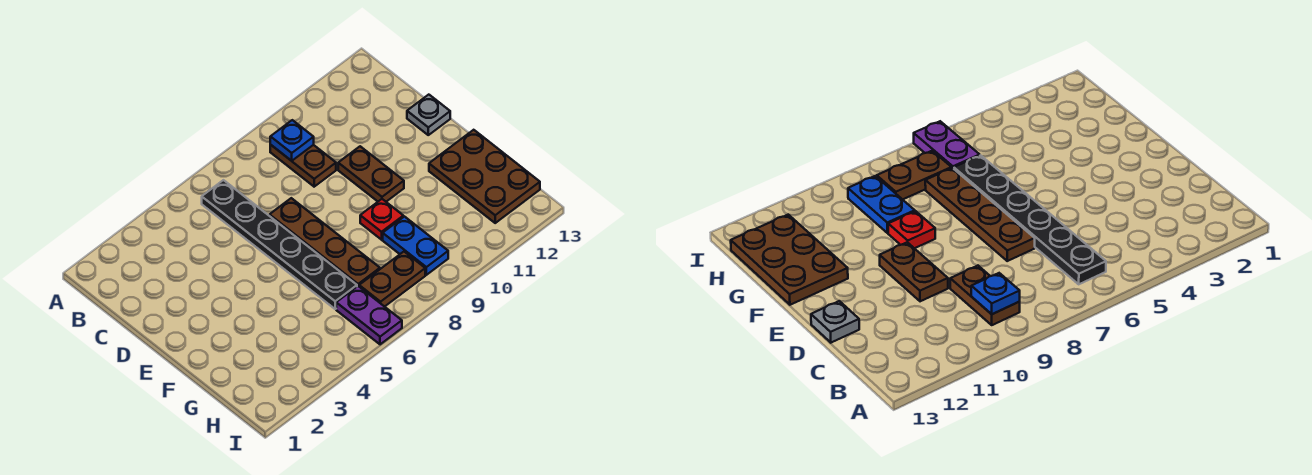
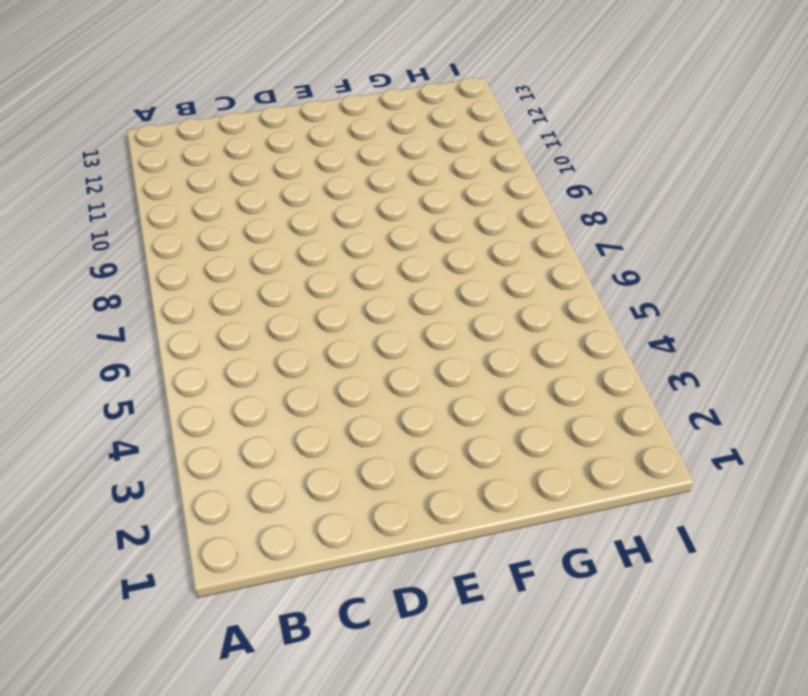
none -> black plate B6:G6 level 1
none -> brown plate B9:C9 level 1

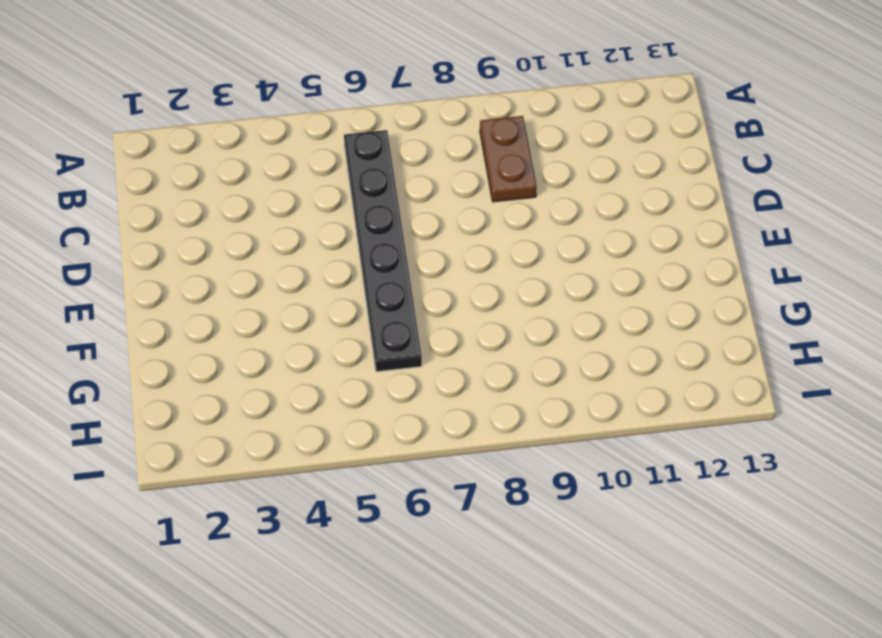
none -> brown plate D7:G7 level 1
none -> brown plate D10:E10 level 1

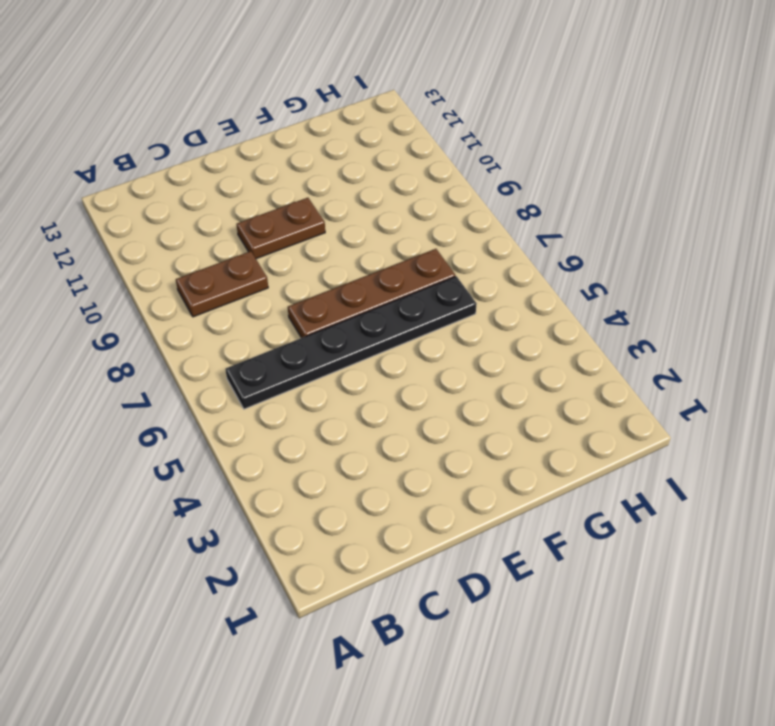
none -> grey plate D13 level 1
none -> red plate F9 level 1

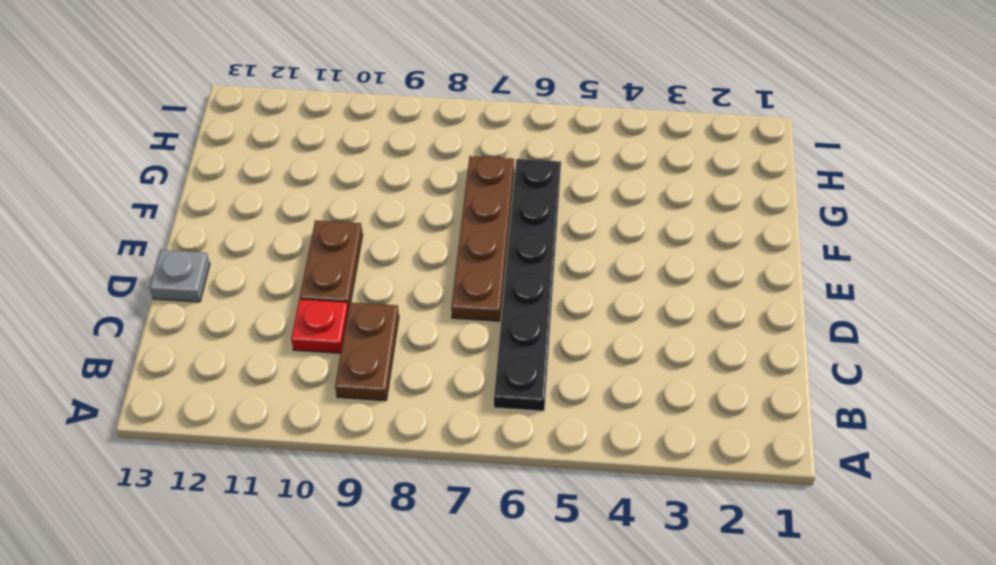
red plate C10 level 1 -> red plate F9 level 1
none -> brown plate F12:H13 level 1
none -> blue plate G9:H9 level 1

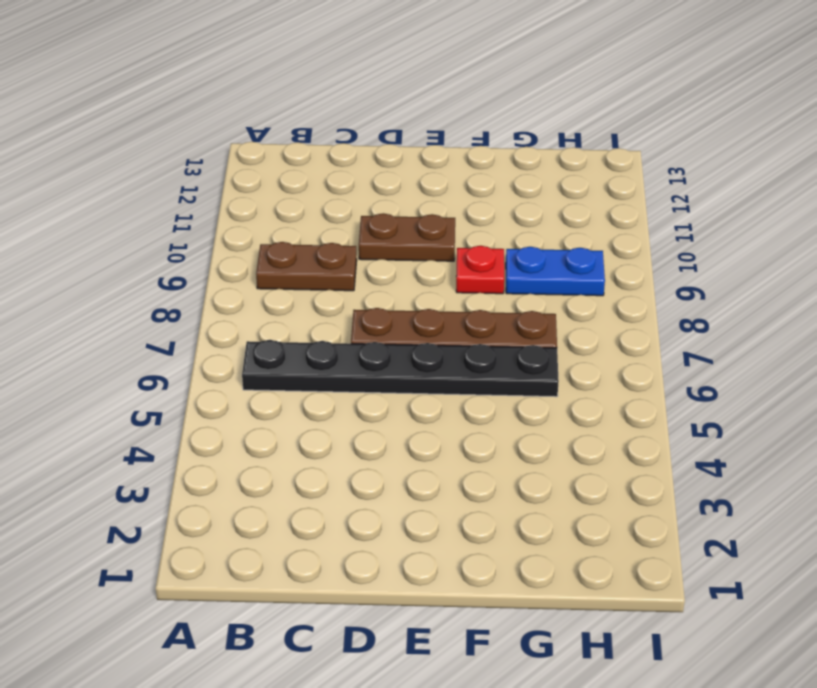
none -> grey plate D13 level 1
none -> brown plate F12:H13 level 1

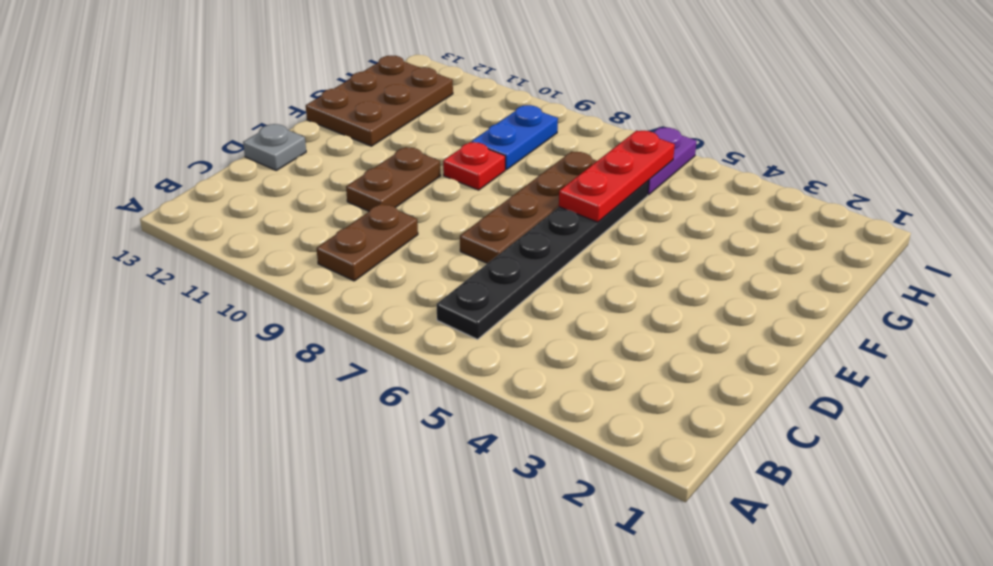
red plate F6:H6 level 2 -> none
none -> brown plate H7:H8 level 1
none -> blue plate B9 level 2

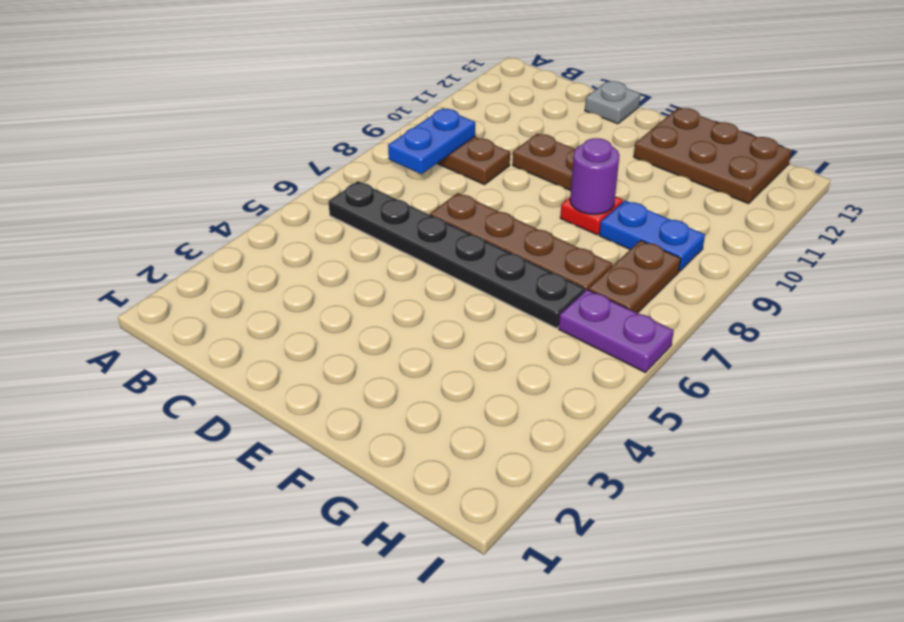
blue plate B8:B9 level 2 -> blue plate B9 level 2
purple round brick F9 level 2 -> none

